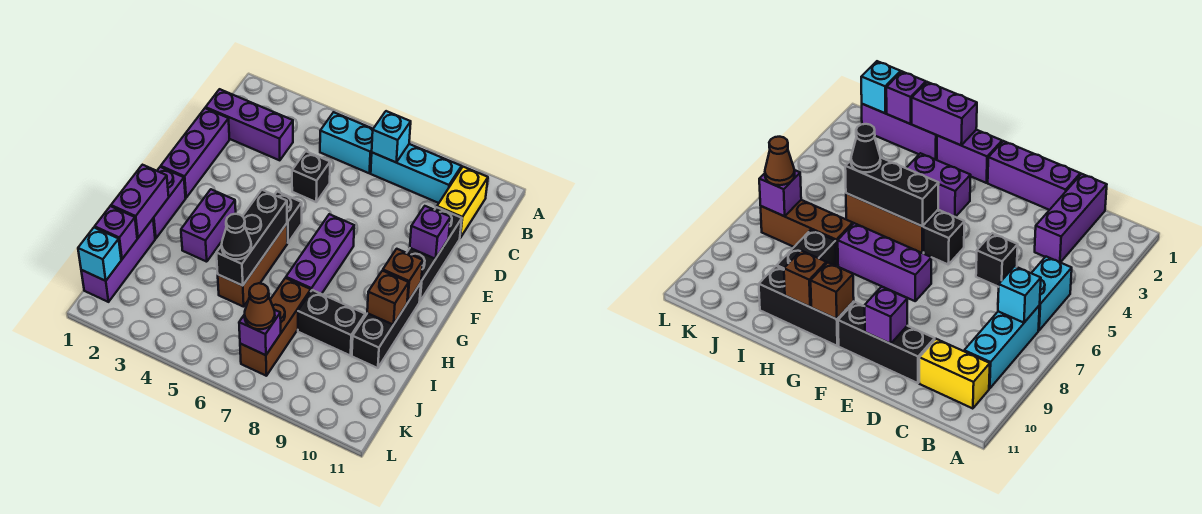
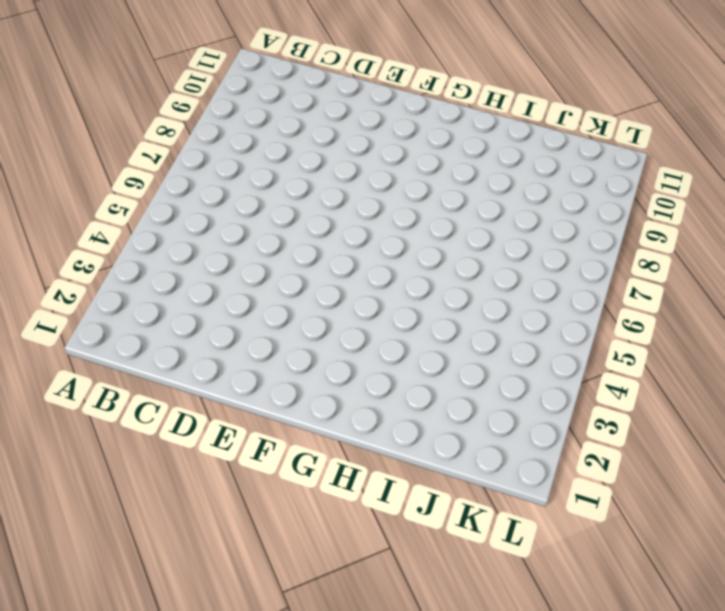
none -> cyan brick B5:B6 level 1
none -> cyan brick B7:B9 level 1
none -> yellow brick B10:C10 level 1

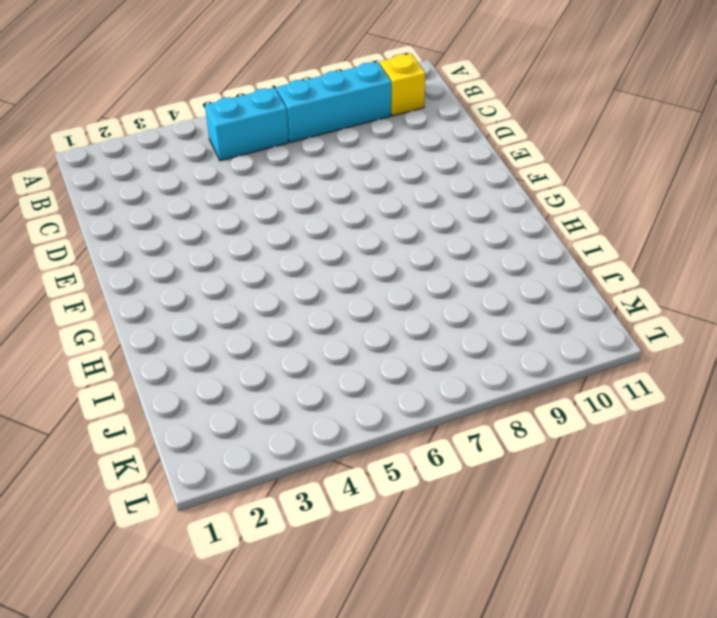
yellow brick B10 level 1 -> yellow brick B10:C10 level 1
none -> purple brick C1:C3 level 1
none -> purple brick D1:F1 level 1
none -> black brick D5 level 1

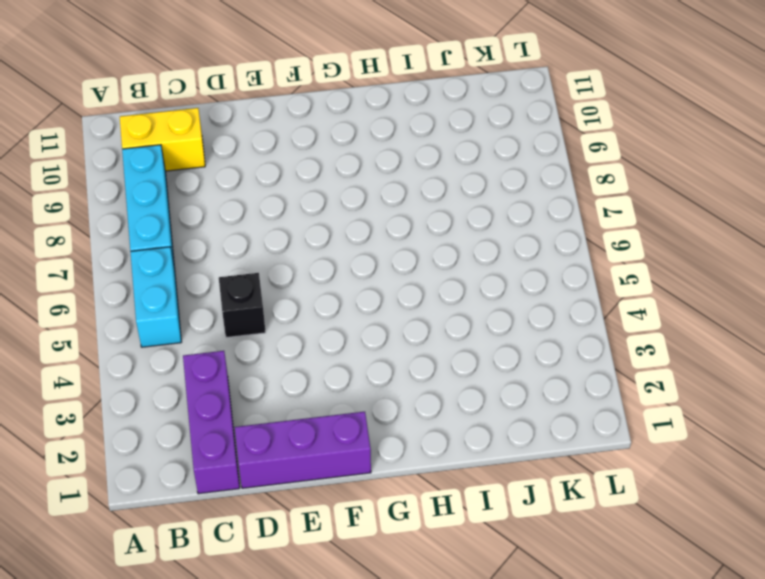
none -> black brick D10:F10 level 1
none -> black brick F5 level 1
none -> purple brick F7:H7 level 1

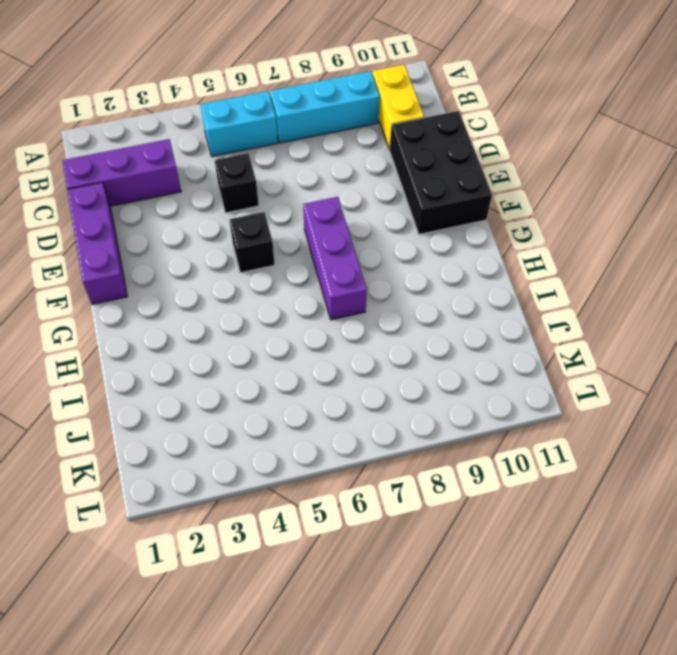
black brick D10:F11 level 1 -> black brick D10:F10 level 1
none -> purple brick G1:H1 level 1
none -> purple brick G3:H3 level 1
none -> brown brick G5:I5 level 1

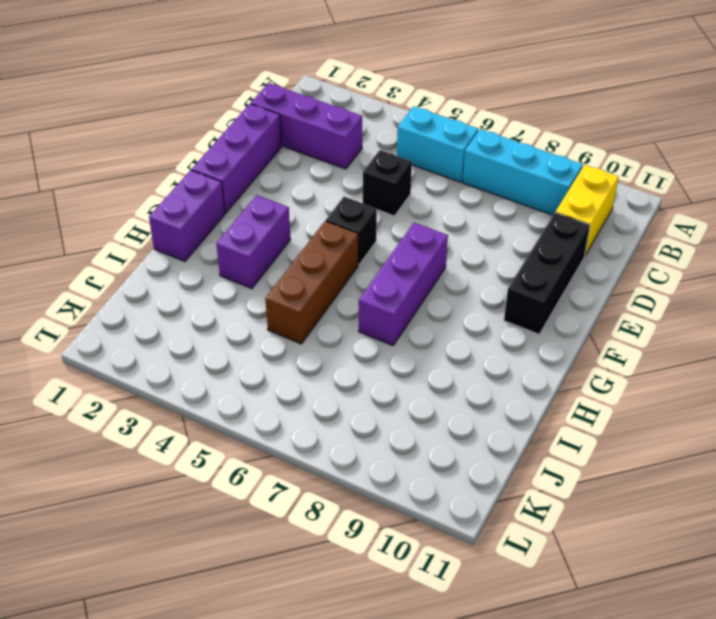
none -> black brick G10:I10 level 1
none -> purple brick I1:K1 level 1
none -> brown brick I7:K7 level 1

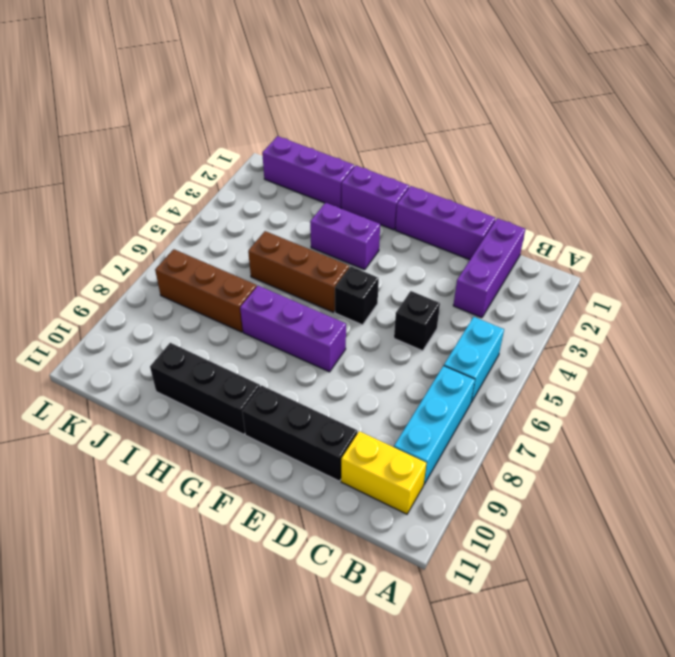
none -> black brick I8:I9 level 1
none -> cyan brick B7 level 2
none -> purple brick E10 level 2

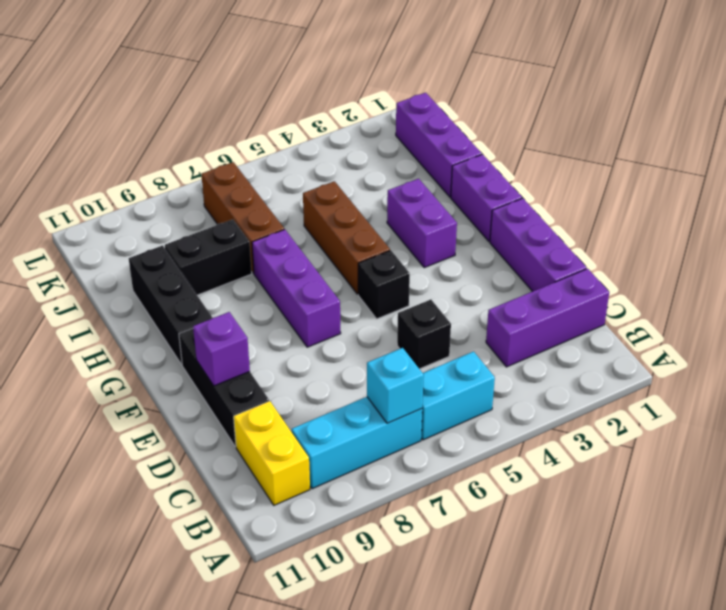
none -> black brick G5:I5 level 2
none -> brown brick G10 level 2
none -> purple brick H1:I1 level 2

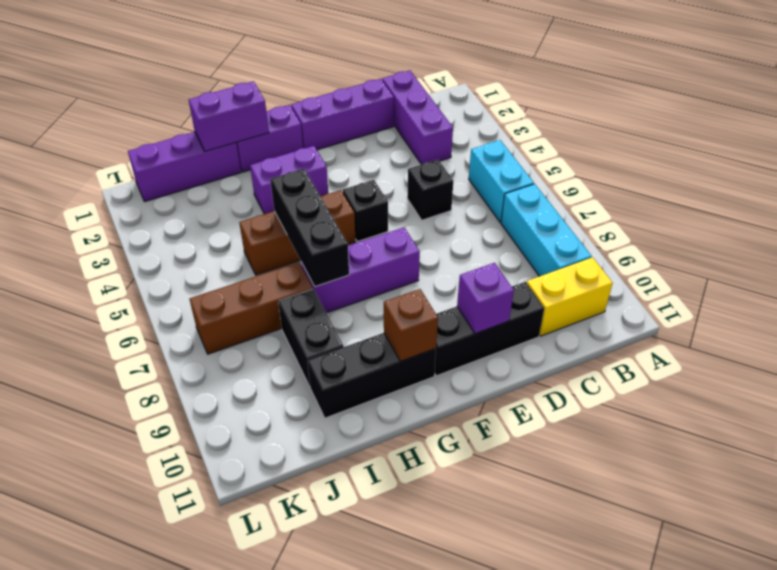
black brick H5:H7 level 2 -> black brick G5:I5 level 2
none -> cyan brick B7 level 2
none -> brown brick H10 level 2
none -> purple brick J1 level 2

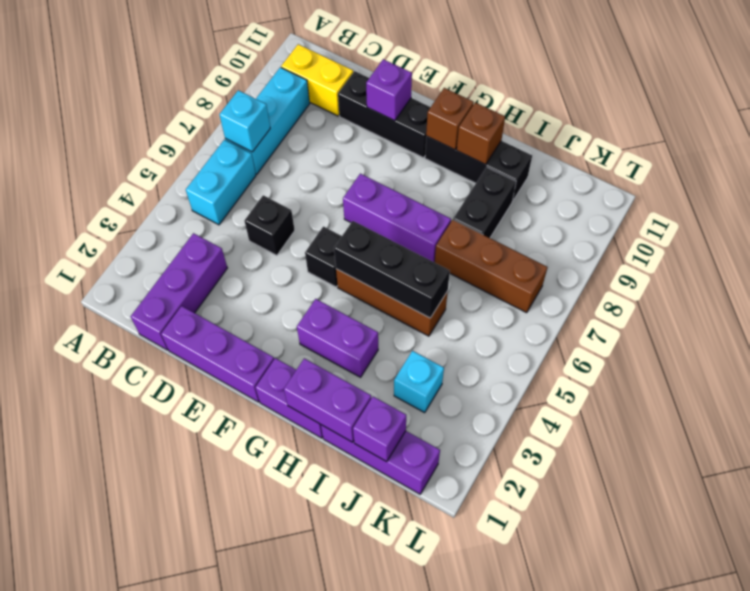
cyan brick J3 level 1 -> cyan brick K1 level 2
none -> purple brick K7 level 2
none -> black cone I5 level 3
none -> brown cone K7 level 3

